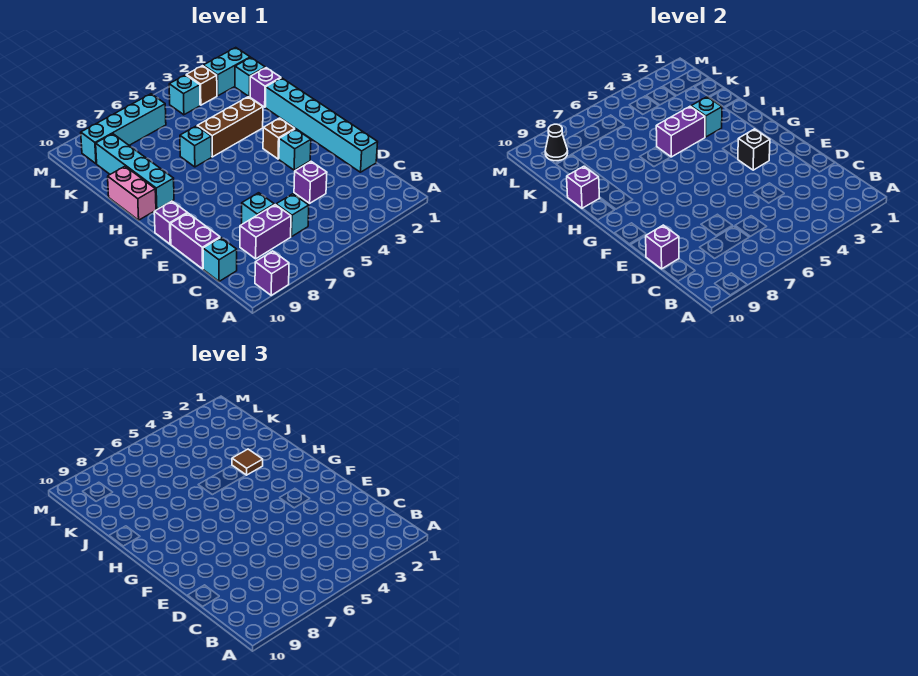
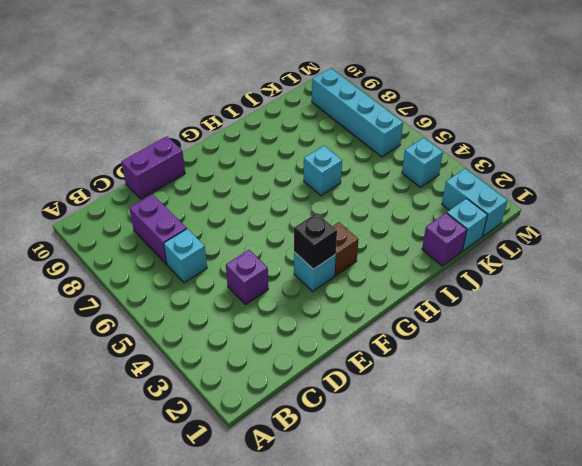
none -> purple brick A9 level 1
none -> cyan brick C10 level 1
none -> cyan brick D1:I1 level 1

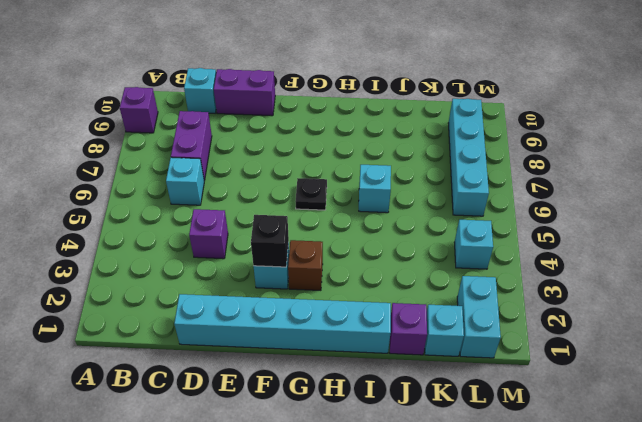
black plate G6 level 1 -> none
none -> cyan brick D7 level 1
none -> purple brick F10 level 1
none -> cyan brick H9:K9 level 1

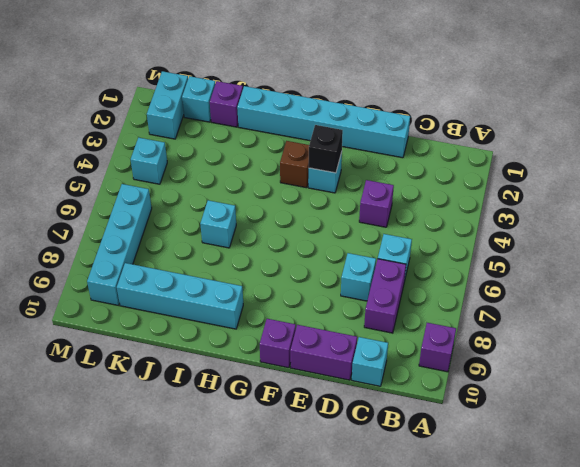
none -> pink brick H10:I10 level 1
none -> brown brick I3:I5 level 1
none -> brown brick L3 level 1

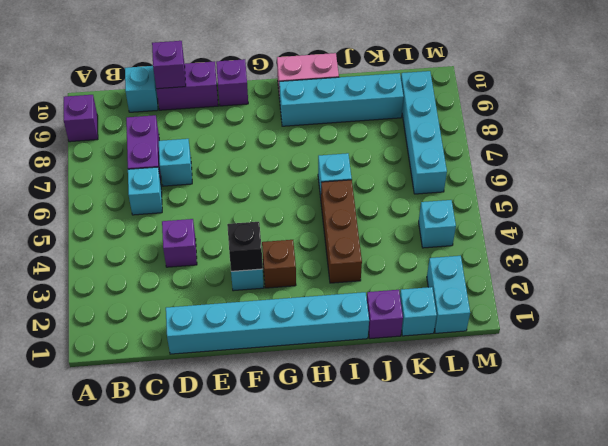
none -> brown brick L3 level 1
none -> cyan brick I3 level 2
none -> purple brick I4:I5 level 2

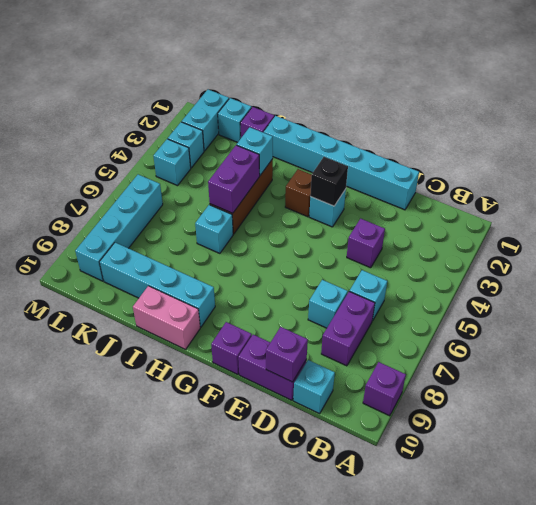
cyan brick L3 level 1 -> brown brick L3 level 1
none -> purple brick I10 level 2
none -> black cone L9 level 2
none -> brown tile I3 level 3

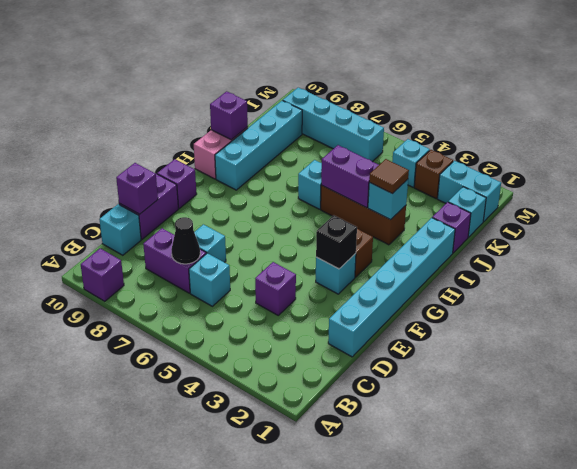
black cone C7 level 2 -> black cone L9 level 2

